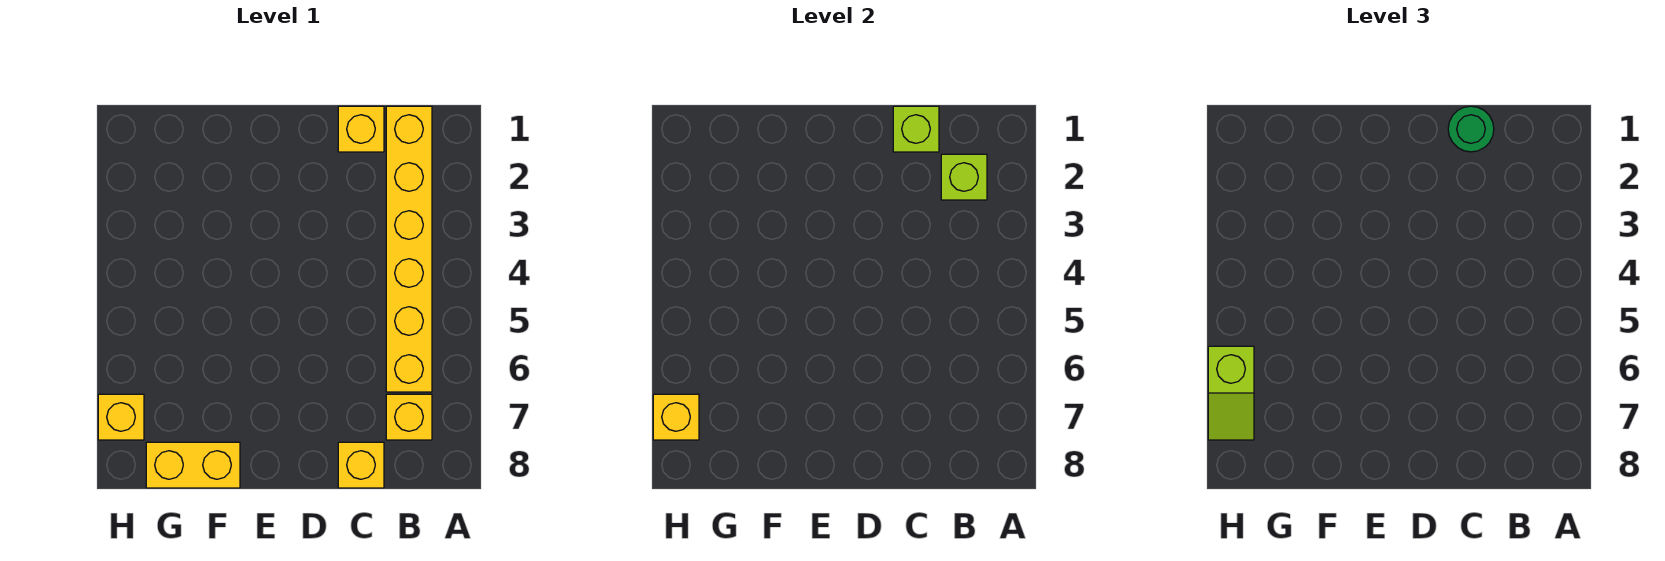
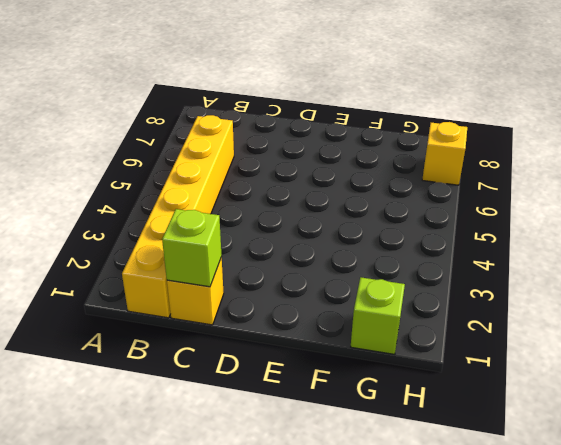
lime brick G1 level 1 -> lime brick B2 level 2
none -> yellow brick B7 level 1
none -> yellow brick C8 level 1

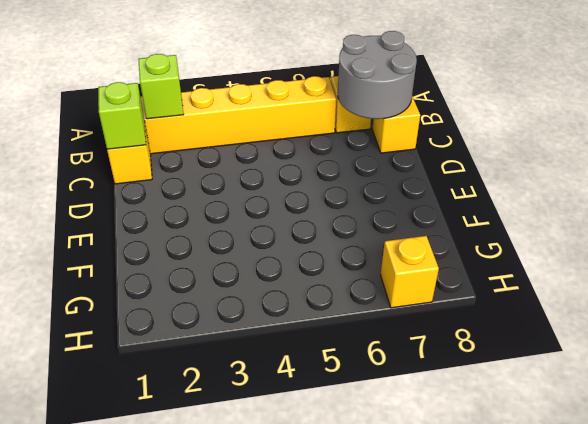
grey round brick B7:C8 level 2 -> none
none -> yellow brick F8:G8 level 1
none -> yellow brick H7 level 2

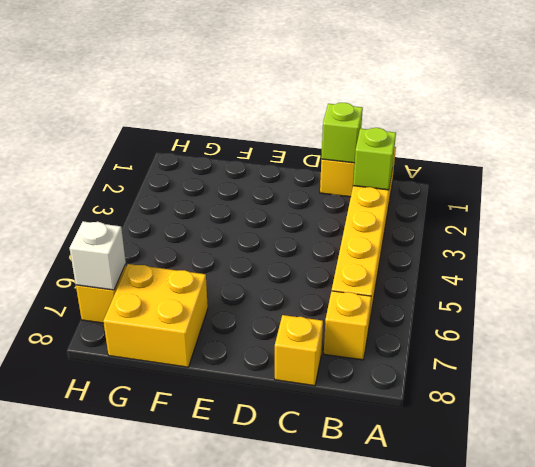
yellow brick F7:G8 level 1 -> yellow brick F8:G8 level 1
white brick H7 level 2 -> yellow brick H7 level 2
none -> green round brick C1 level 3
none -> lime slope H6:H7 level 3 top 6

